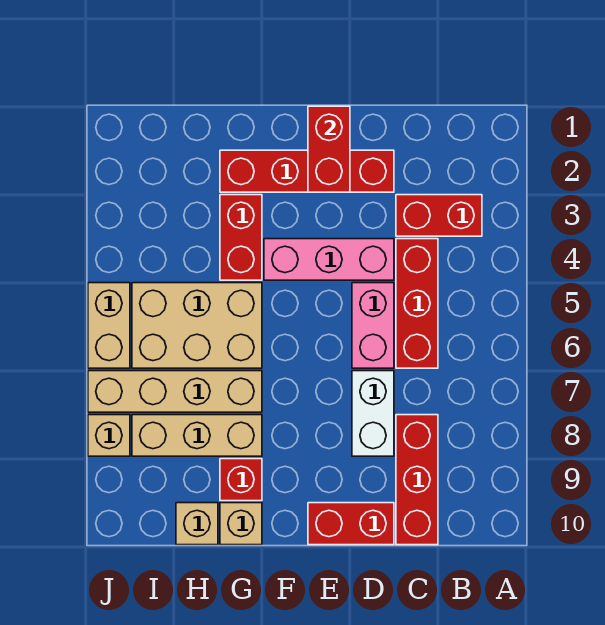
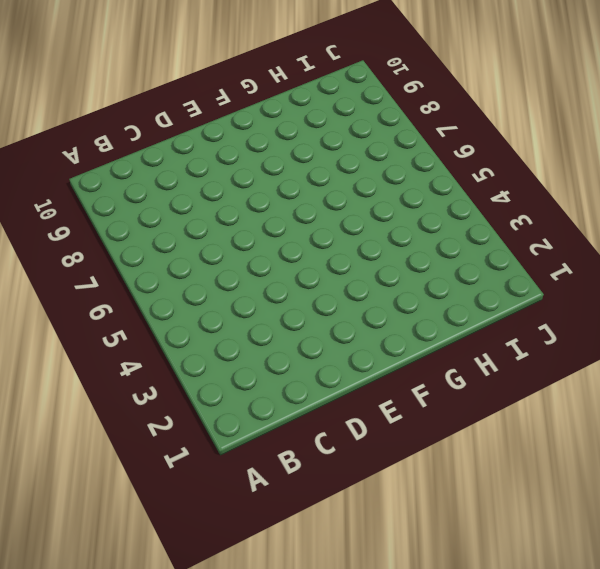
none -> red brick B3:C3 level 1
none -> red brick C4:C6 level 1
none -> red brick C8:C10 level 1

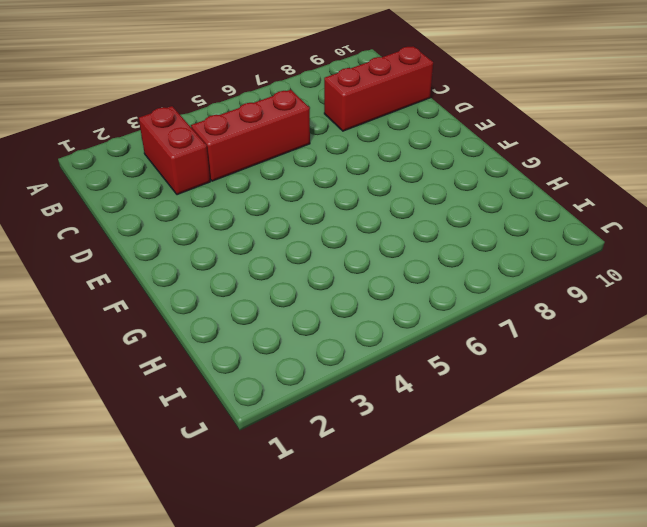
none -> red brick D2:G2 level 1
none -> pink brick D4:F4 level 1
none -> pink brick D5:D6 level 1

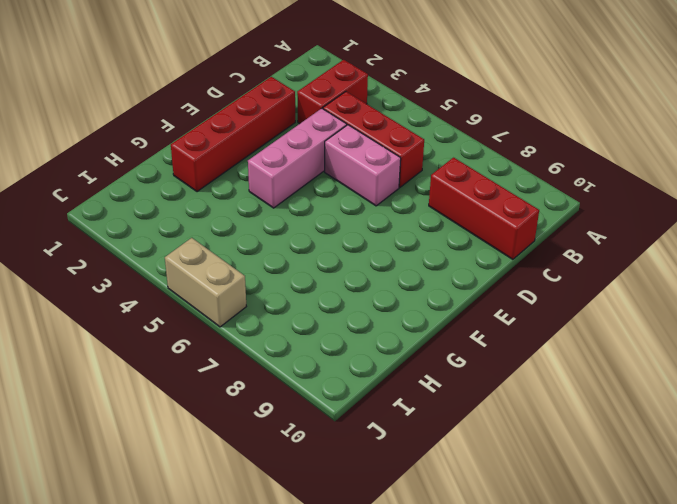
none -> white brick D7:D8 level 1
none -> red brick D10:E10 level 1
none -> red brick G3:G4 level 1

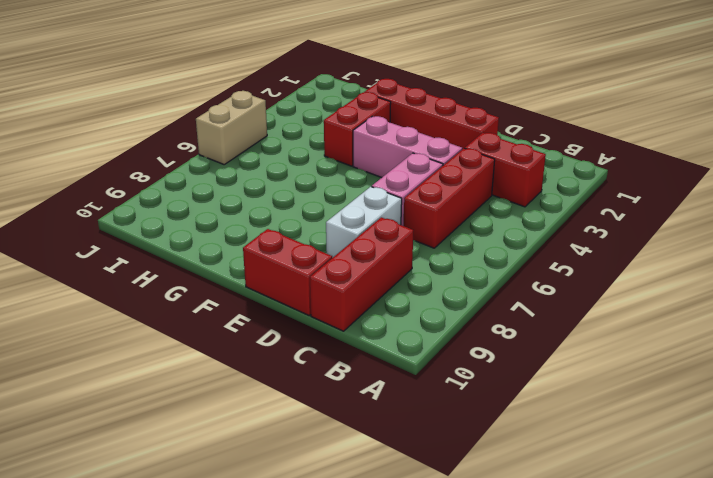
none -> tan brick G5:I6 level 1
none -> tan brick G7:J7 level 1
none -> tan brick G8:I8 level 1

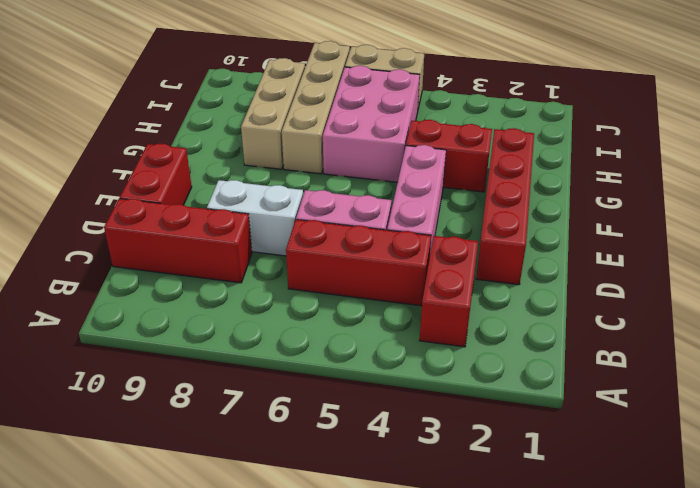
pink brick G5:I6 level 1 -> tan brick G5:I6 level 1
none -> red brick G9 level 1
none -> tan brick G10 level 1
none -> tan brick H10 level 1

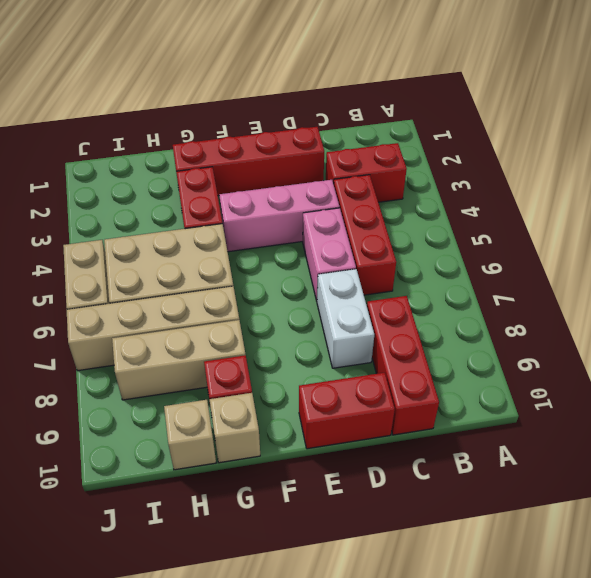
none -> tan brick J8 level 1
none -> red brick E1:E2 level 2

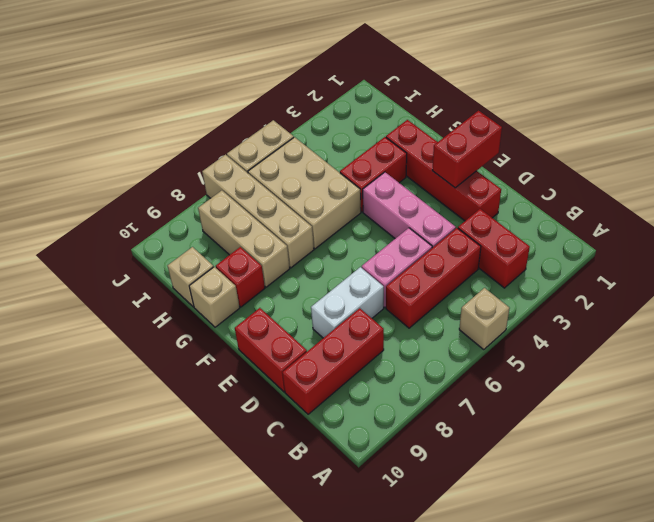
tan brick A5 level 1 -> tan brick J8 level 1

